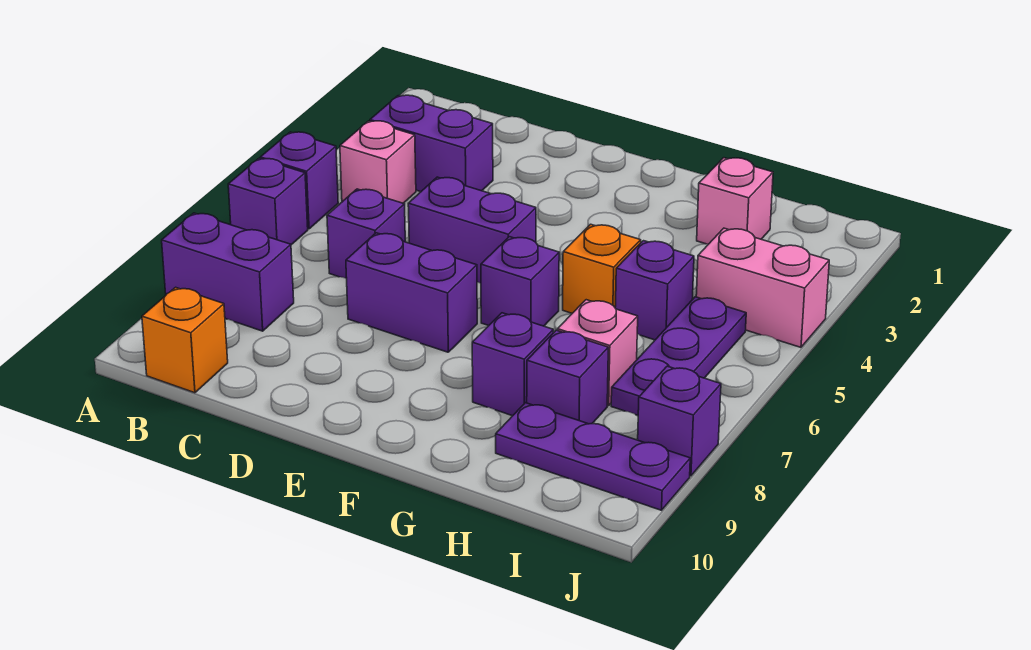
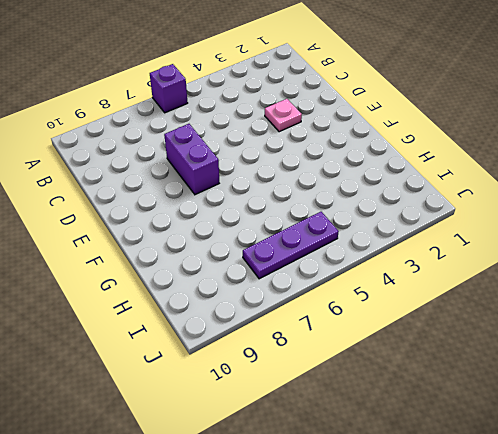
pink plate D3 level 1 -> none
none -> purple brick A5 level 1
none -> purple brick A8:B8 level 1
none -> purple brick B3:C3 level 1

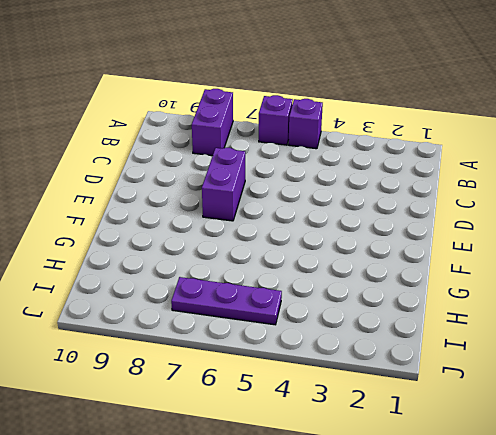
none -> purple brick B3:C3 level 1
none -> pink brick B4 level 1
none -> orange brick B10 level 1

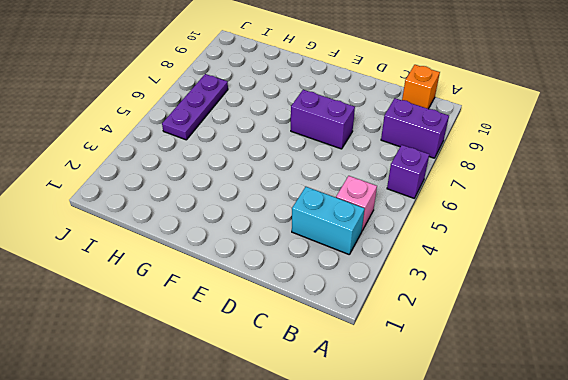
cyan brick B3:C3 level 1 -> purple brick B3:C3 level 1
none -> purple brick A5 level 1
none -> purple brick C6 level 1
none -> purple brick D5:E5 level 1

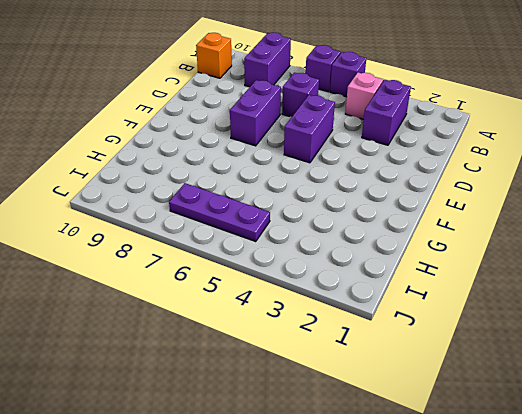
none -> purple brick F6 level 1
none -> orange brick G5 level 1
none -> purple brick G8 level 1

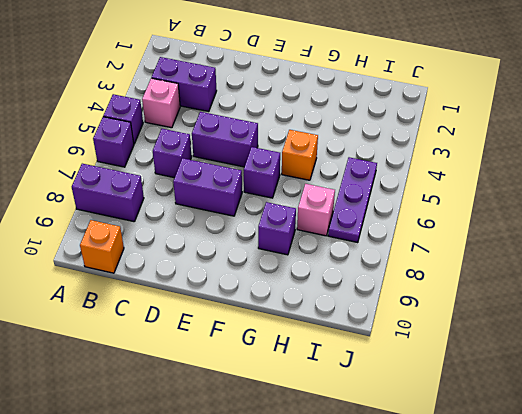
none -> pink brick H2 level 1
none -> purple brick H5 level 1
none -> purple brick H8 level 1

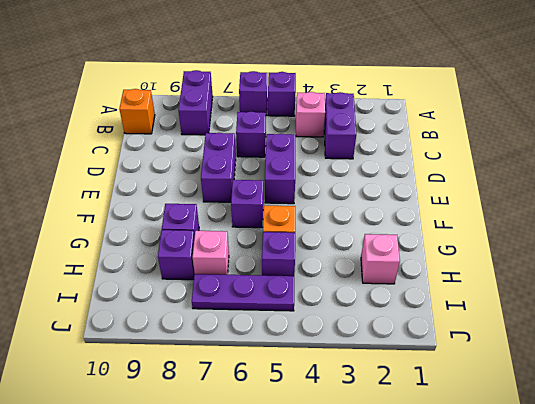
none -> purple plate H9:J9 level 1
none -> pink brick I4:J4 level 1
none -> purple brick J8 level 1

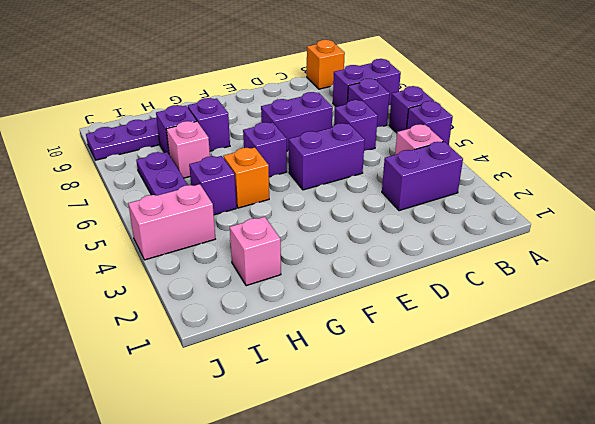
purple brick B7 level 1 -> purple brick J8 level 1

